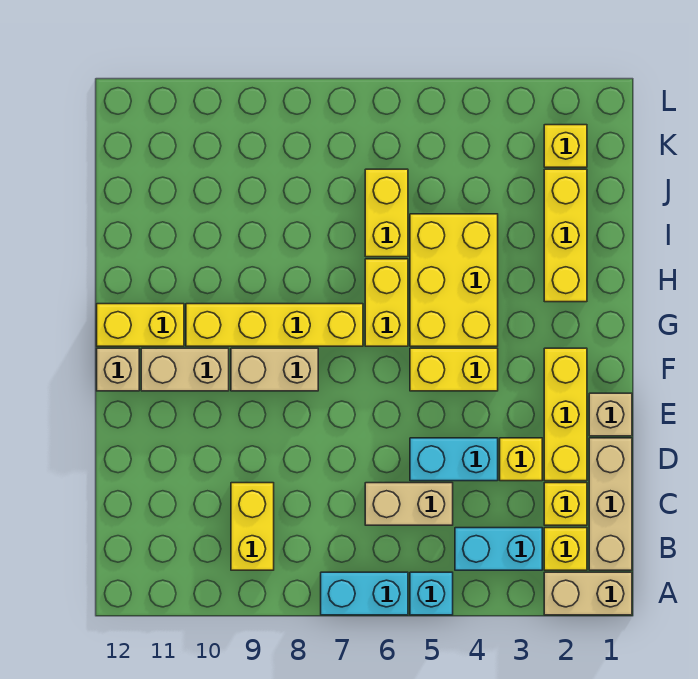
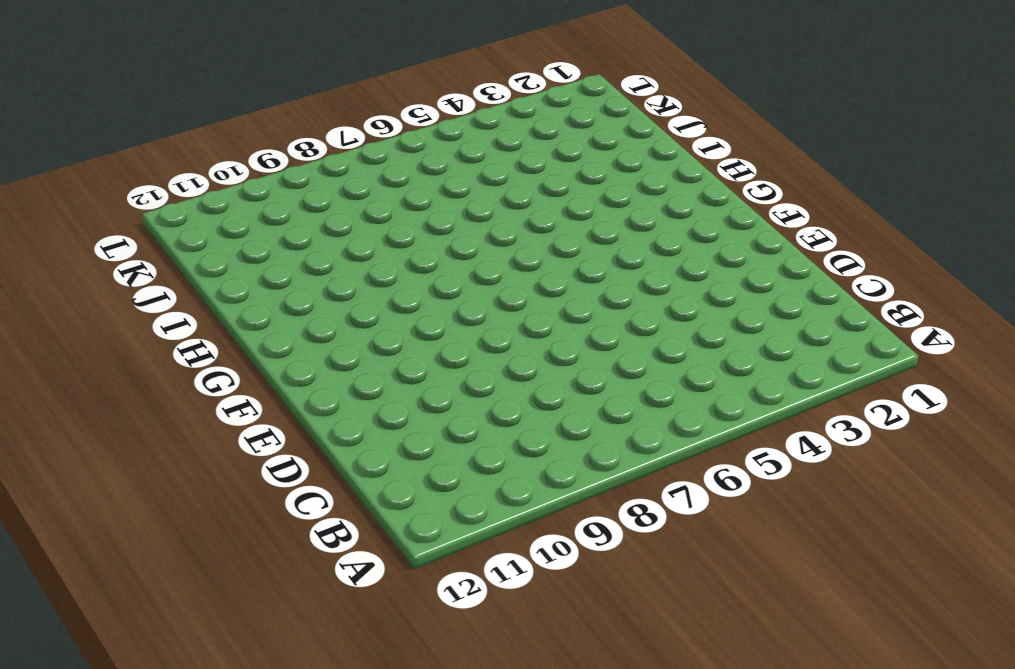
none -> tan brick A1:A2 level 1
none -> cyan brick A5 level 1
none -> cyan brick A6:A7 level 1

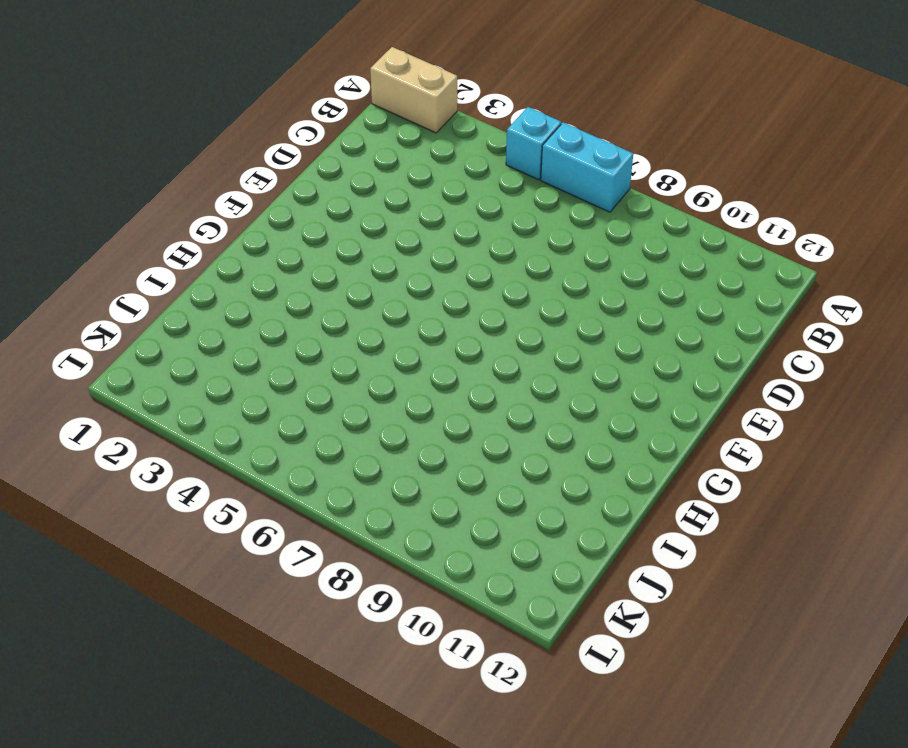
none -> tan brick B1:D1 level 1
none -> yellow brick B2 level 1
none -> cyan brick B3:B4 level 1

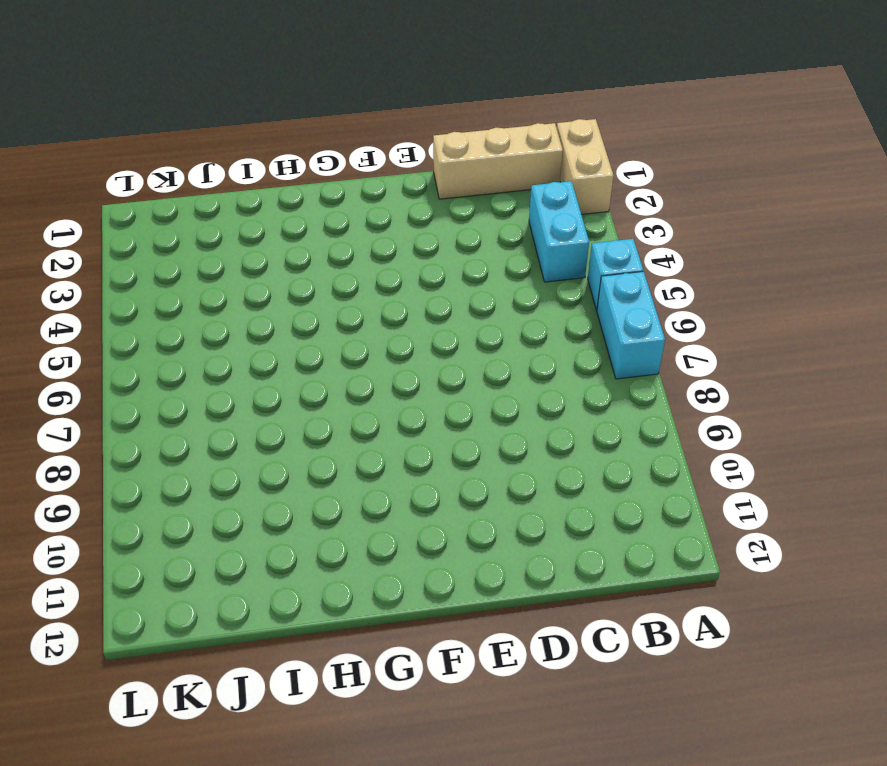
none -> yellow brick B2 level 1
none -> yellow brick B9:C9 level 1
none -> yellow brick C2 level 1

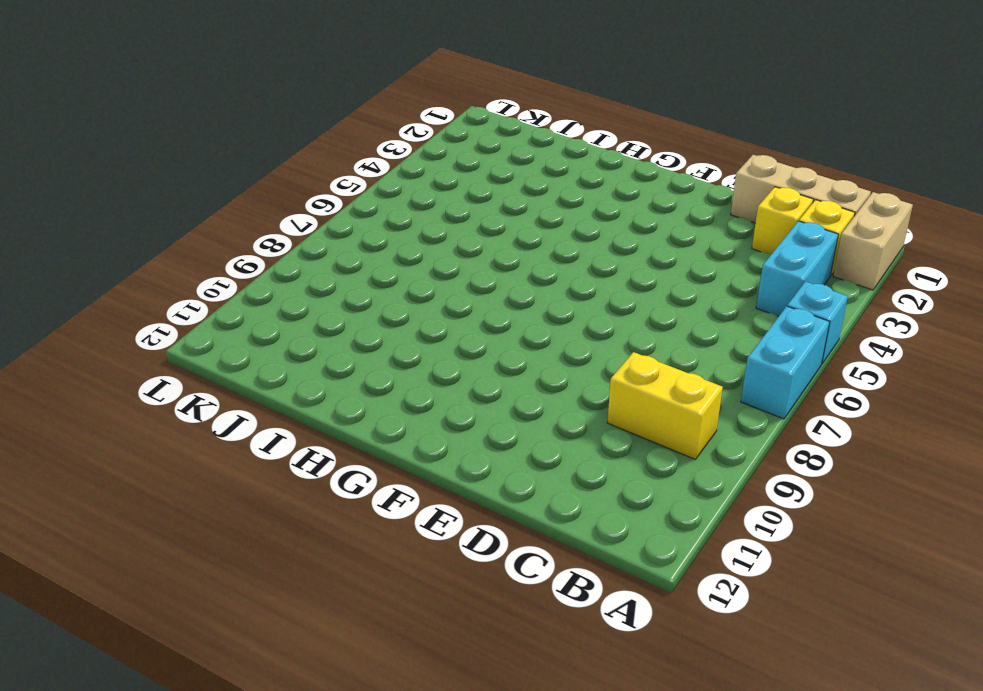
none -> tan brick C5:C6 level 1
none -> yellow brick D2:F2 level 1
none -> yellow brick D3 level 1

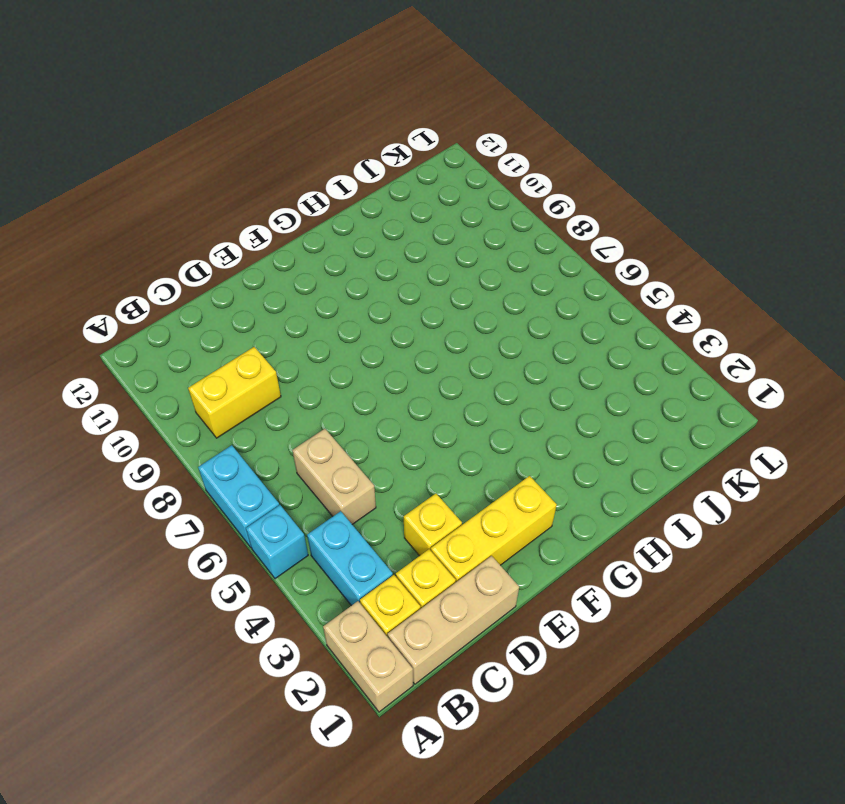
none -> cyan brick D4:D5 level 1
none -> tan brick E1 level 1
none -> yellow brick F4:F5 level 1

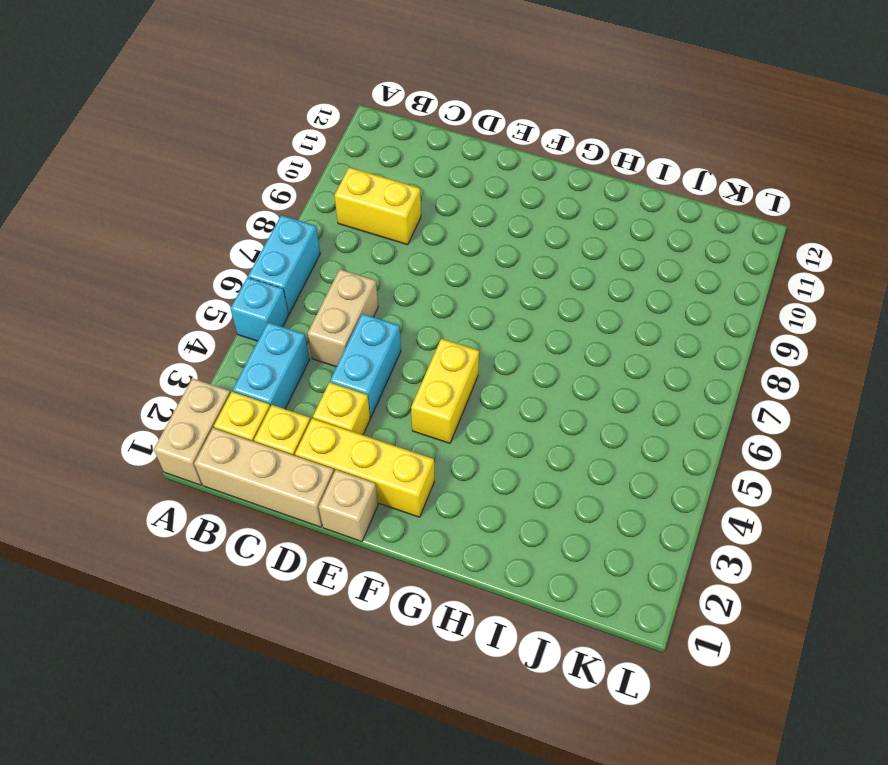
none -> tan brick F8:F9 level 1
none -> tan brick F10:F11 level 1
none -> tan brick F12 level 1

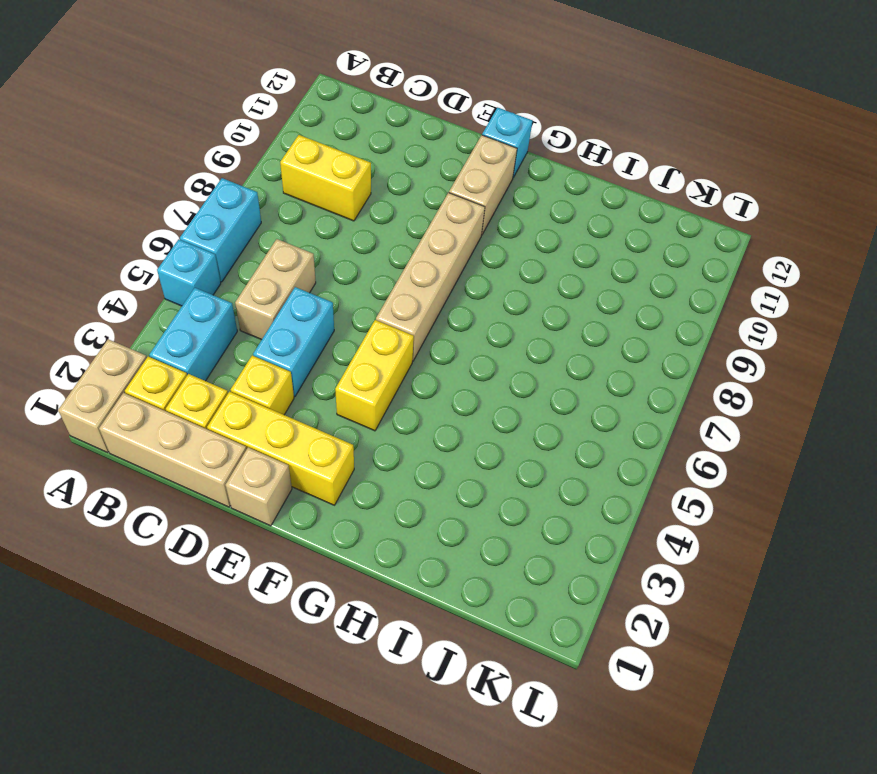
tan brick F6:F9 level 1 -> tan brick F8:F9 level 1
cyan brick F12 level 1 -> tan brick F12 level 1
none -> yellow brick G4:I5 level 1
none -> yellow brick G6:H6 level 1
none -> yellow brick G7:G10 level 1

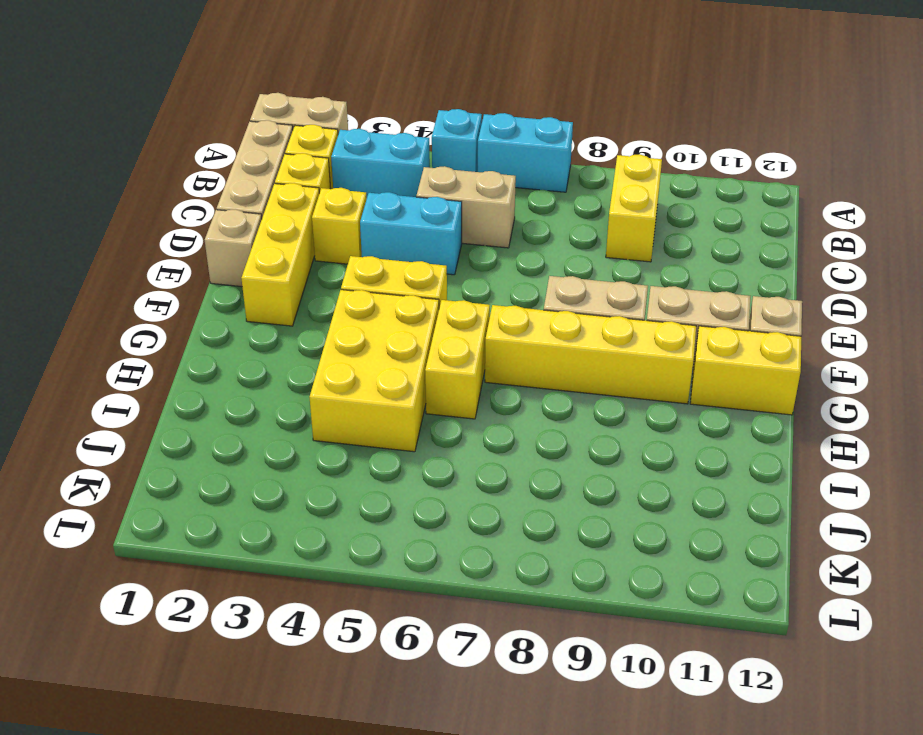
none -> yellow brick H2:J2 level 1
none -> yellow brick I6:J6 level 1
none -> yellow brick K2 level 1

